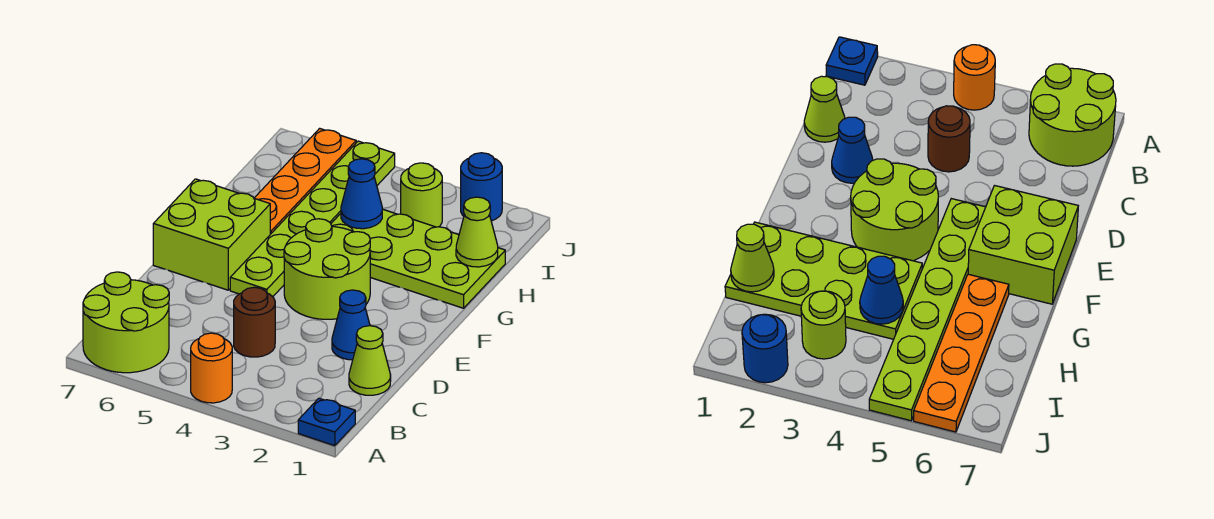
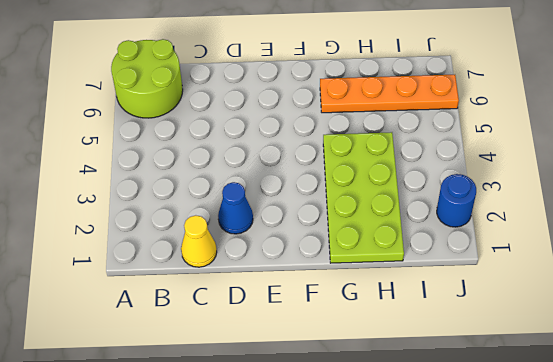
yellow cone C1 level 1 -> lime cone C1 level 1
none -> blue plate A1 level 1
none -> orange round brick A4 level 1
none -> brown round brick C4 level 1

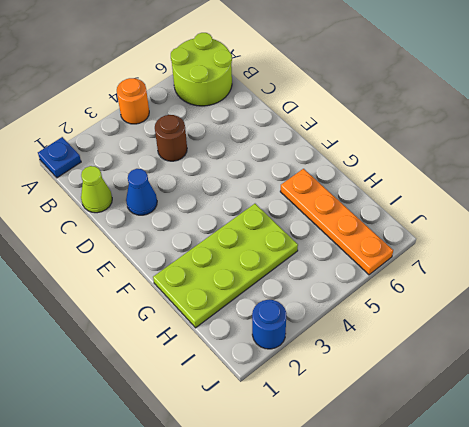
none -> lime round brick E3:F4 level 1
none -> lime plate E5:J5 level 1
none -> lime brick E6:F7 level 1

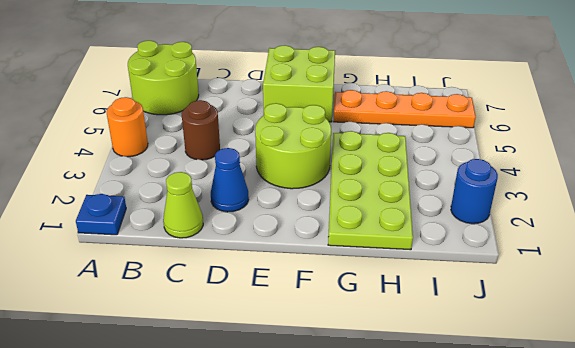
none -> lime plate E5:J5 level 1
none -> lime round brick I3 level 1
none -> lime cone H1 level 2

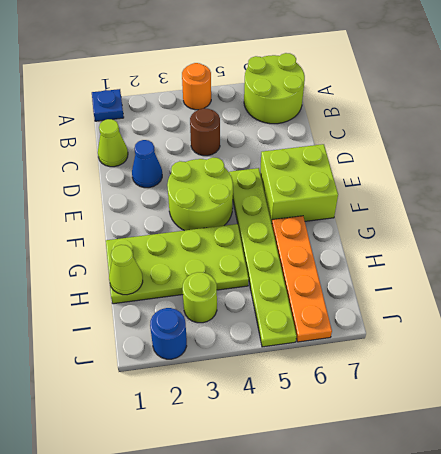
none -> blue cone H4 level 2

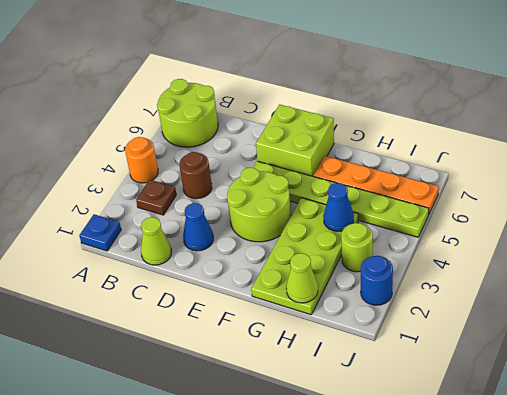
brown plate B3 level 1 -> none

